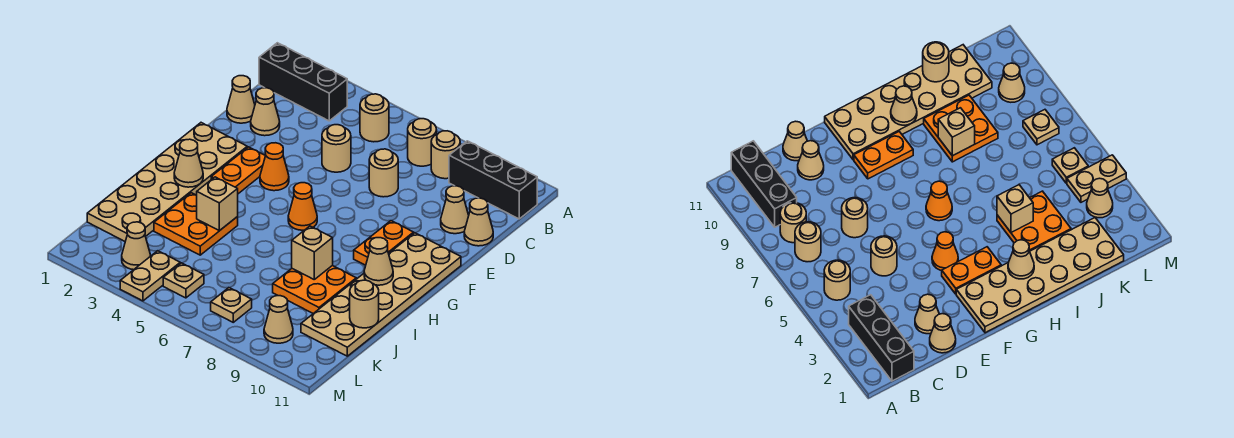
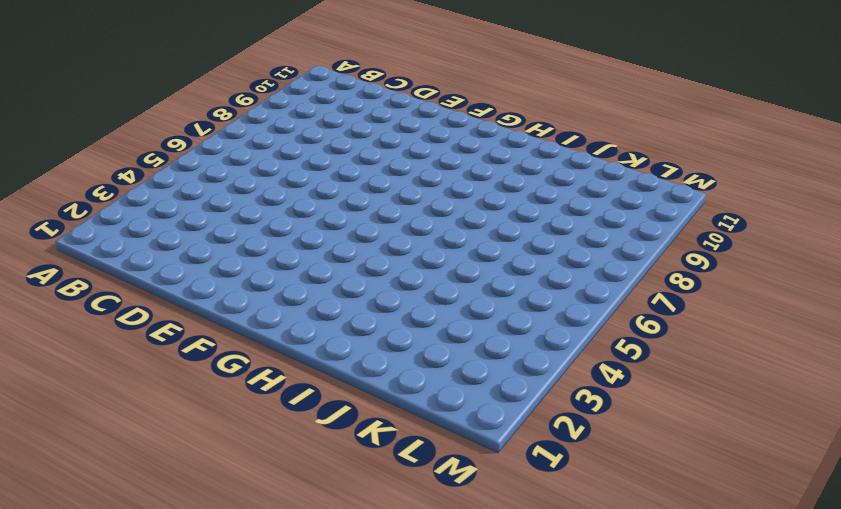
none -> black brick B1:B3 level 1
none -> tan round brick B5 level 1
none -> tan round brick B7 level 1

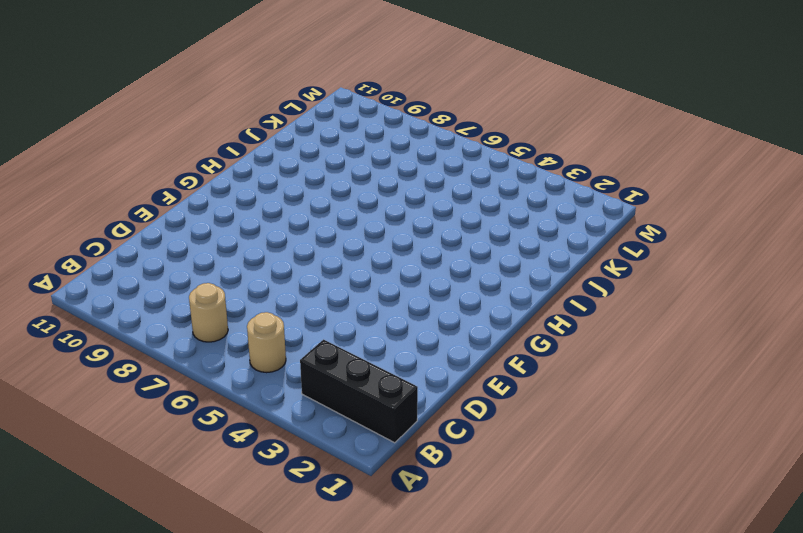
none -> tan round brick B8 level 1
none -> black brick B9:B11 level 1
none -> tan cone D1 level 1

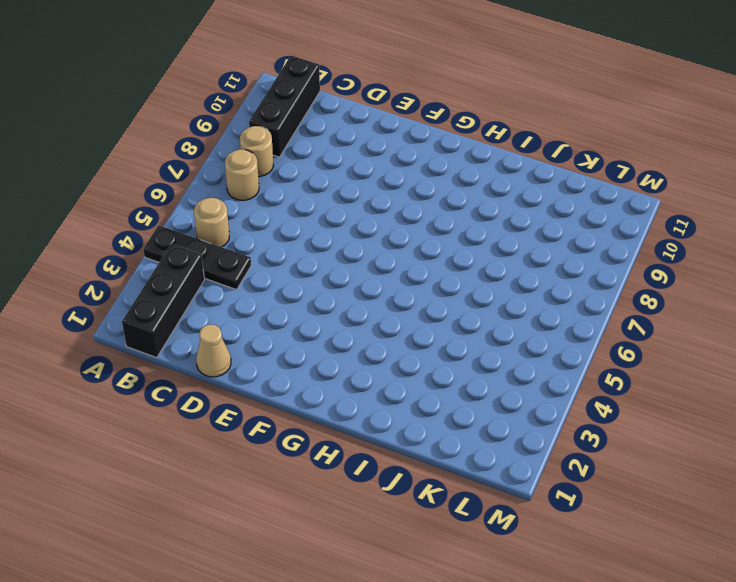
black plate A4:C4 level 1 -> none
none -> tan cone D2 level 1
none -> tan round brick D5 level 1
none -> tan round brick D7 level 1

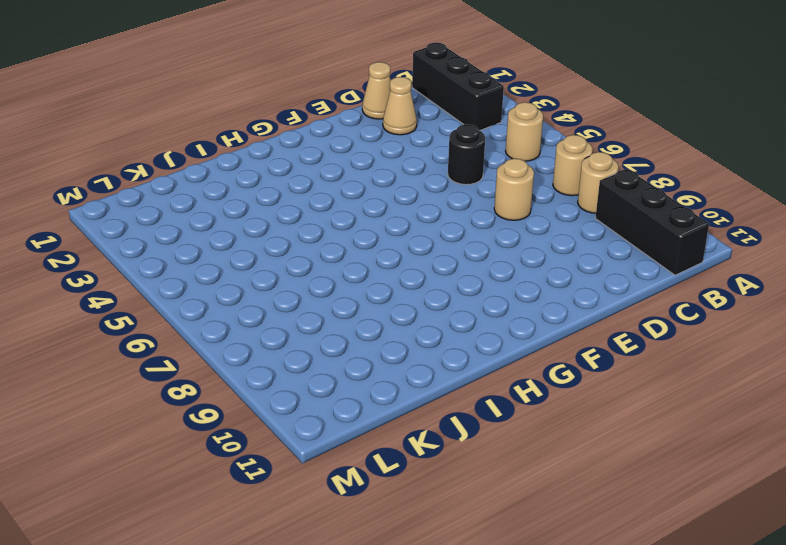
black round brick D5 level 1 -> tan round brick D5 level 1
none -> tan cone D10 level 1
none -> tan cone D11 level 1
none -> tan plate F1:K2 level 1

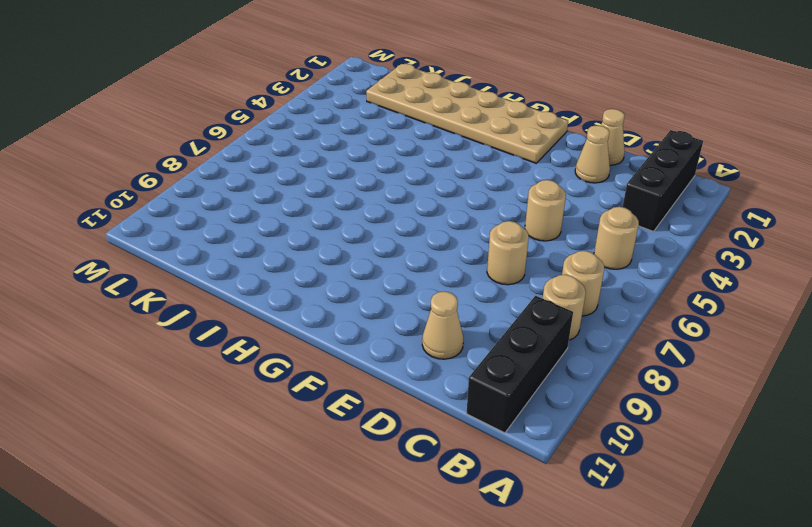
none -> tan cone D11 level 1
none -> orange plate F3:G3 level 1
none -> orange cone F4 level 1

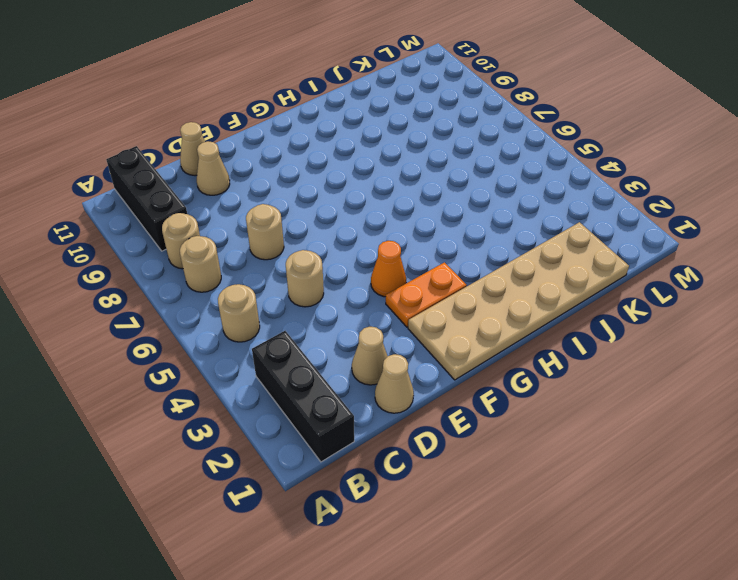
none -> orange plate F9:G9 level 1
none -> tan plate F10:K11 level 1
none -> orange cone G6 level 1

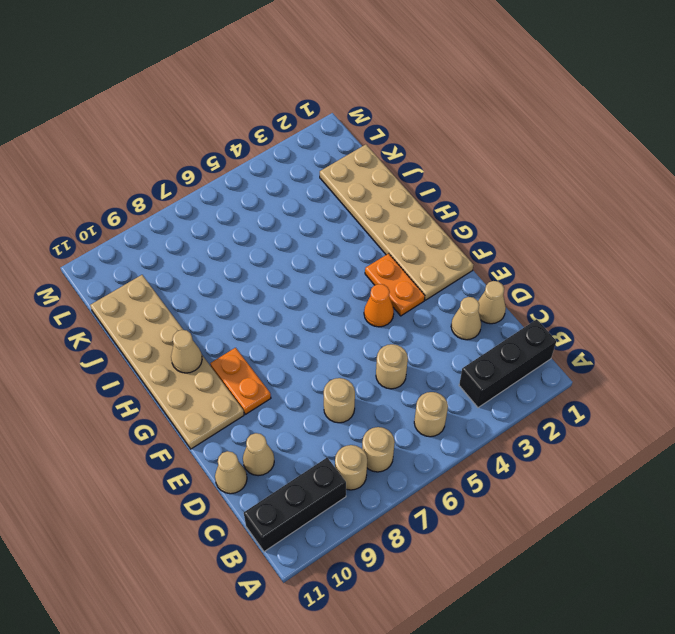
none -> orange cone G6 level 1
none -> orange plate I3:J4 level 1
none -> orange plate I8:J9 level 1

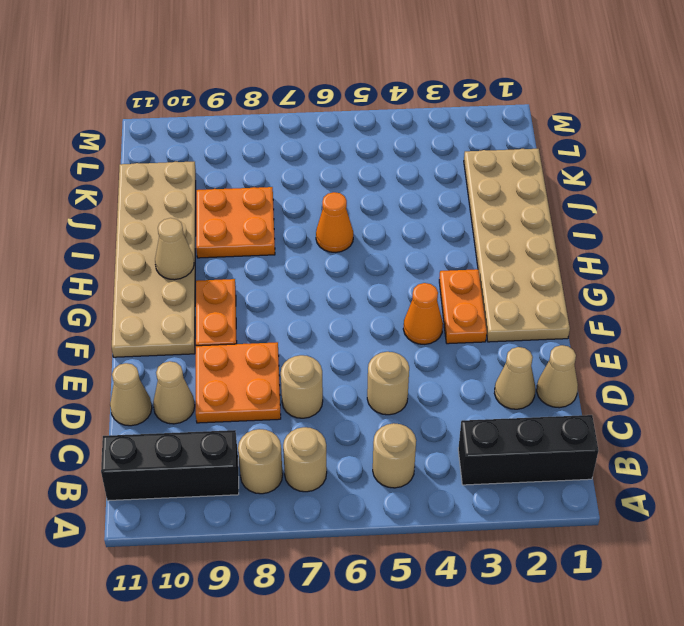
orange plate D8:E9 level 1 -> orange plate I3:J4 level 1
orange cone I6 level 1 -> orange cone G6 level 1
none -> tan cone L3 level 1
none -> tan plate L4:M4 level 1
none -> tan plate L5 level 1

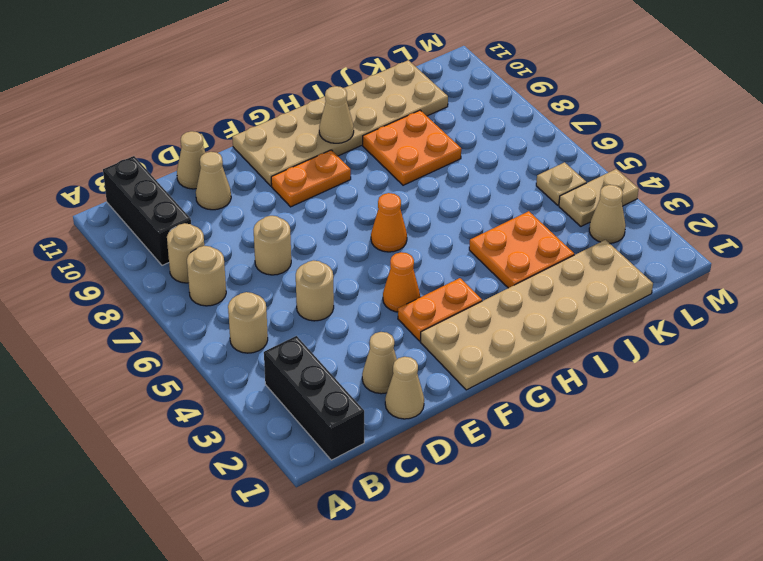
none -> tan plate L7 level 1
none -> tan cone L9 level 1
none -> tan cone H2 level 2

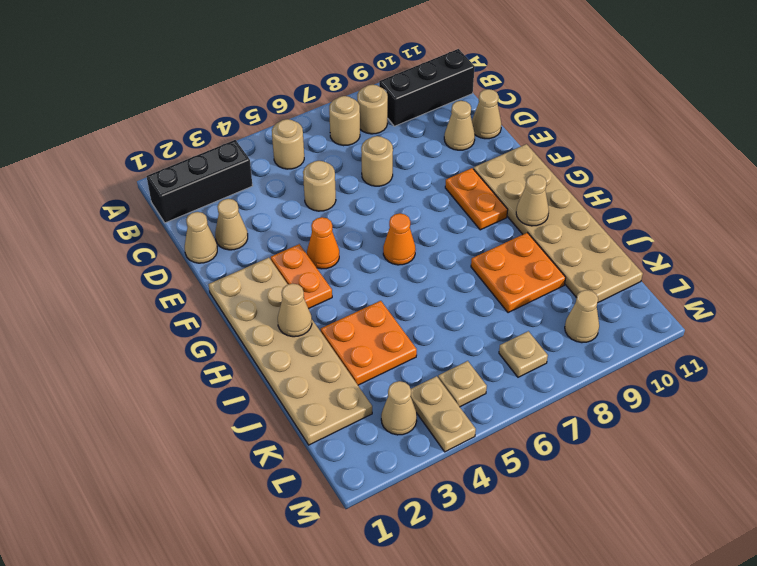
none -> tan brick I4 level 2
none -> tan brick I8 level 2
none -> tan round brick J11 level 2

